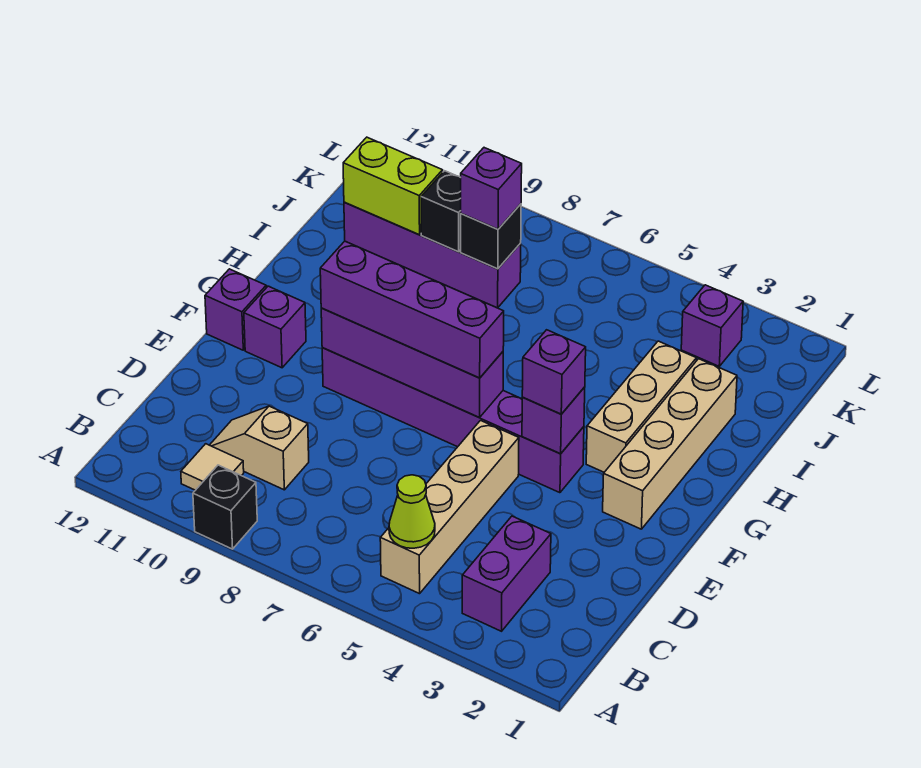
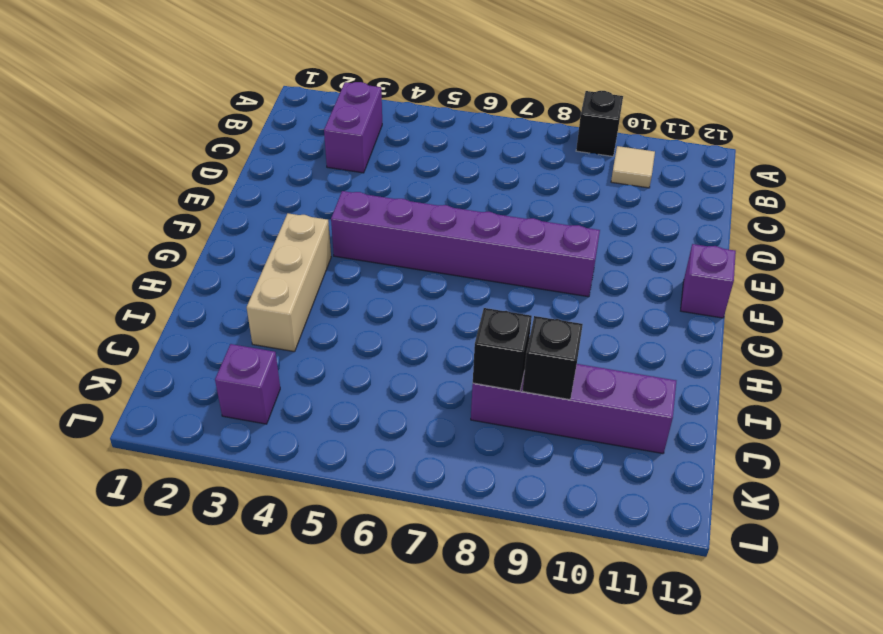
none -> tan brick B5:E5 level 1
none -> tan slope C9:C10 level 1 top 9
none -> tan brick F2:I2 level 1

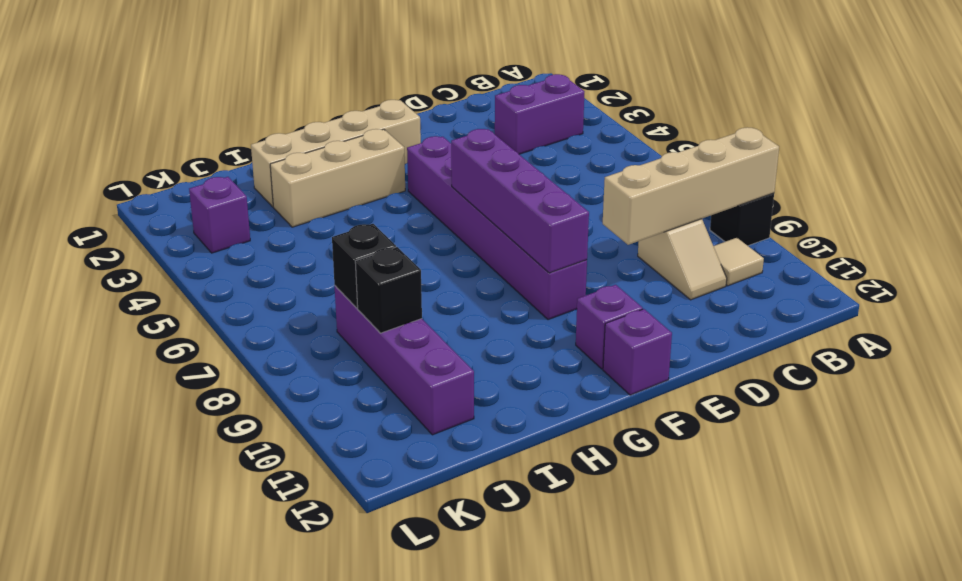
tan brick A9:D9 level 2 -> tan brick B5:E5 level 1
none -> lime cone B5 level 2
none -> purple brick F4 level 2
none -> lime brick J10:J11 level 2

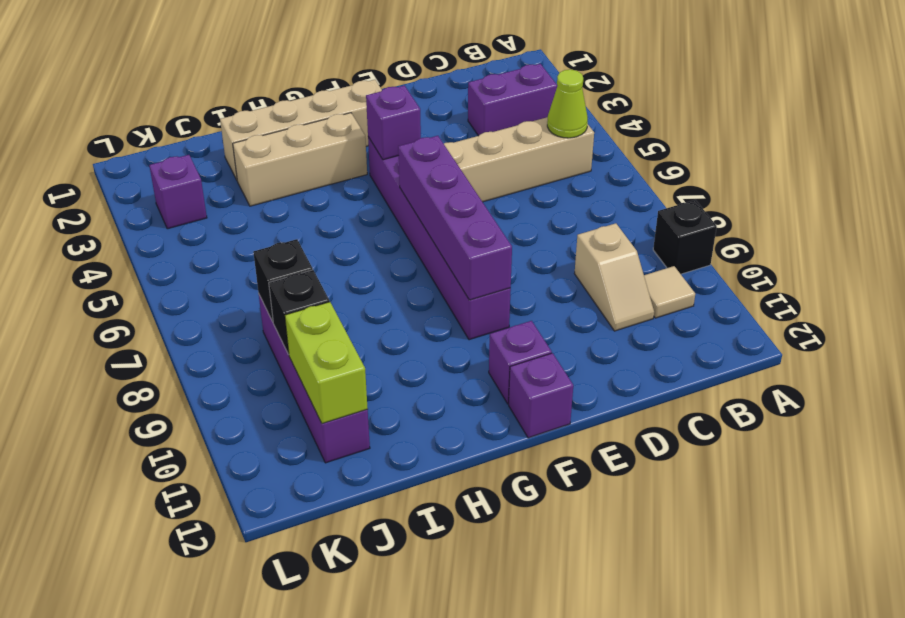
none -> purple brick F4 level 3
none -> purple brick F6:F9 level 3
none -> purple brick J8 level 3

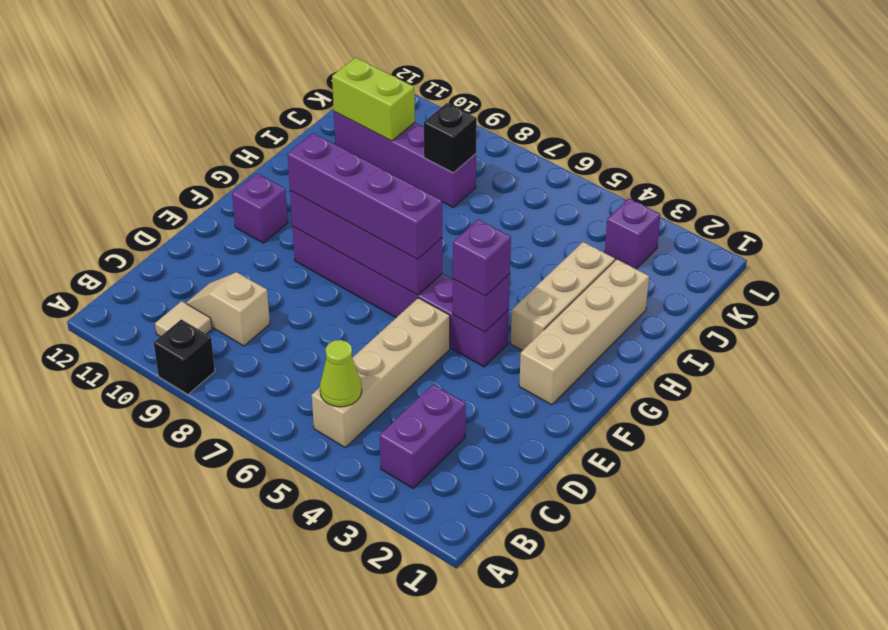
none -> purple brick F12 level 1
none -> black brick J9 level 2
none -> purple brick J8 level 3

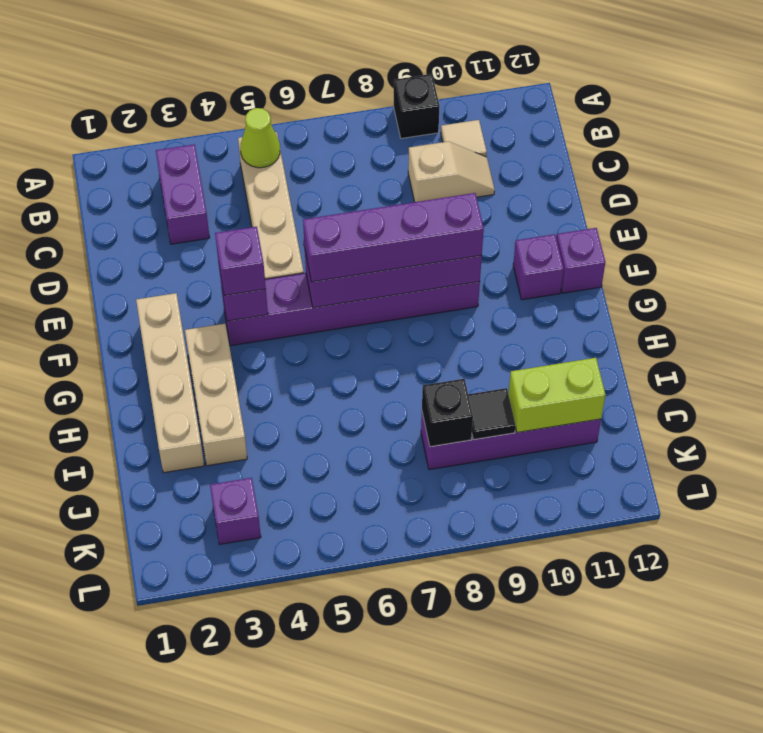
black tile J9 level 2 -> black brick J9 level 2
none -> purple brick J8 level 3

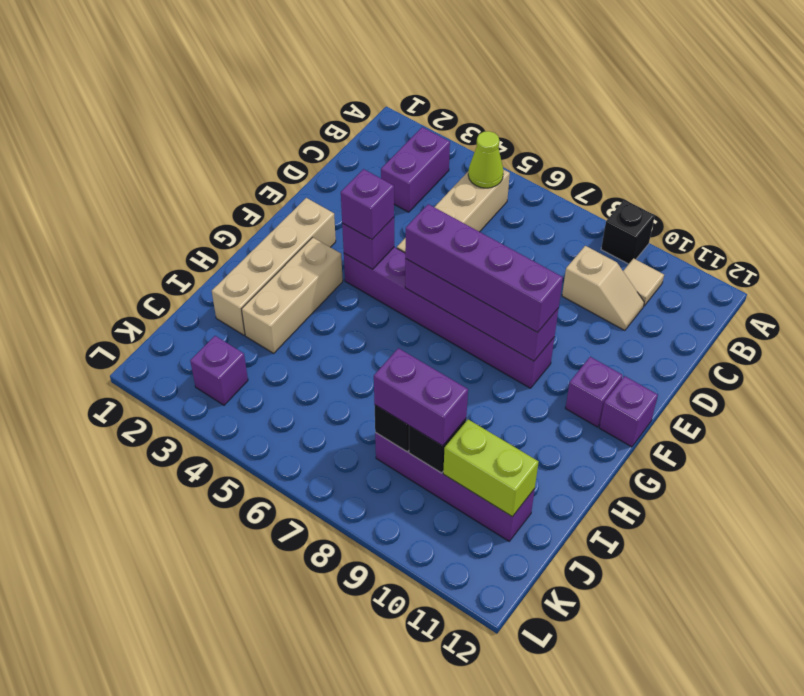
purple brick J8:J9 level 3 -> purple brick J8 level 3

